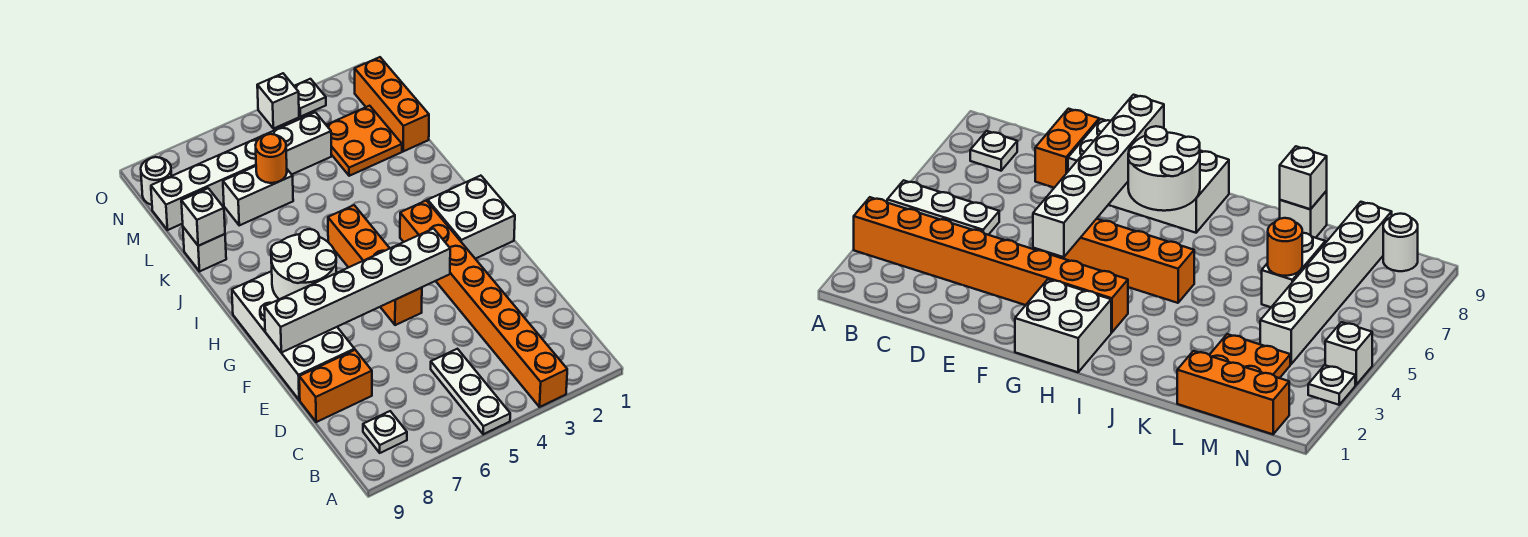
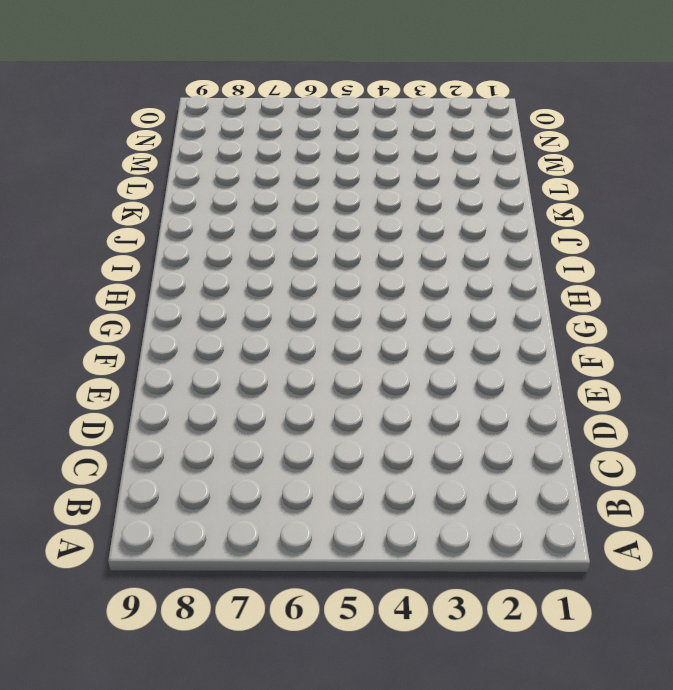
none -> orange brick A3:H3 level 1
none -> white plate A5:C5 level 1
none -> white plate B8 level 1

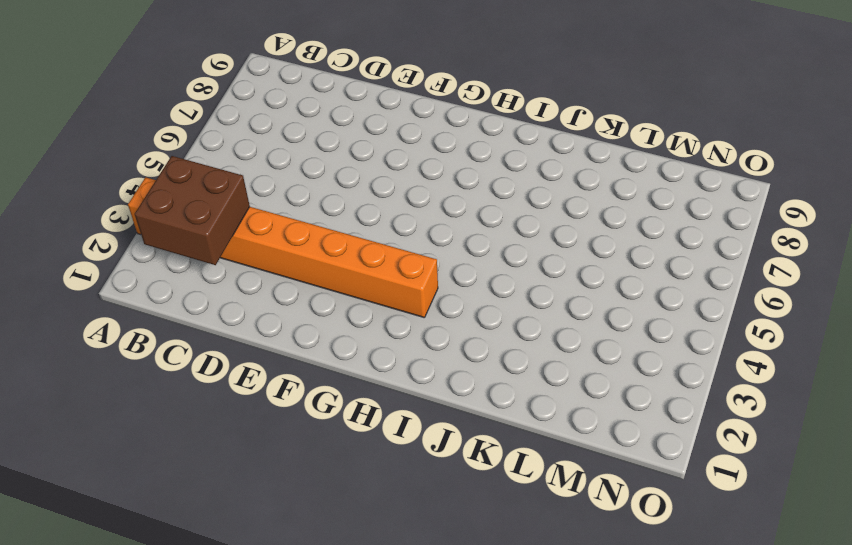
brown brick B2:C3 level 2 -> none
none -> white plate A5:C5 level 1
none -> white plate B8 level 1
none -> orange brick D8:D9 level 1

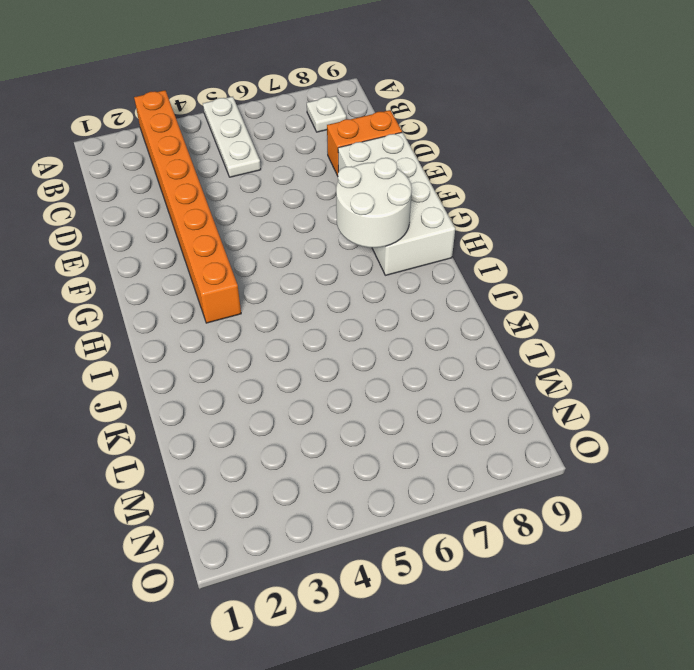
none -> orange brick F5:I5 level 1
none -> white brick G1:H2 level 1
none -> white brick K9 level 1

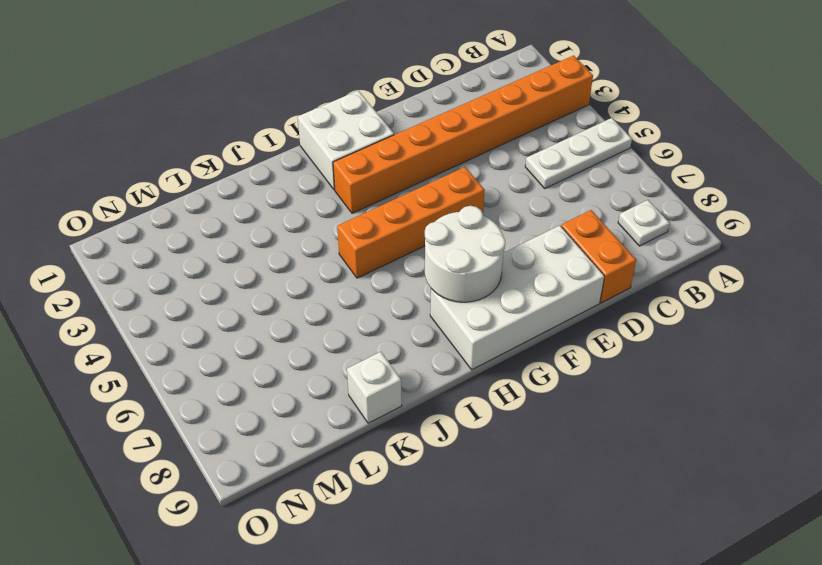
none -> orange brick L1:N1 level 1
none -> orange plate L2:M3 level 1
none -> white brick L6:L7 level 1

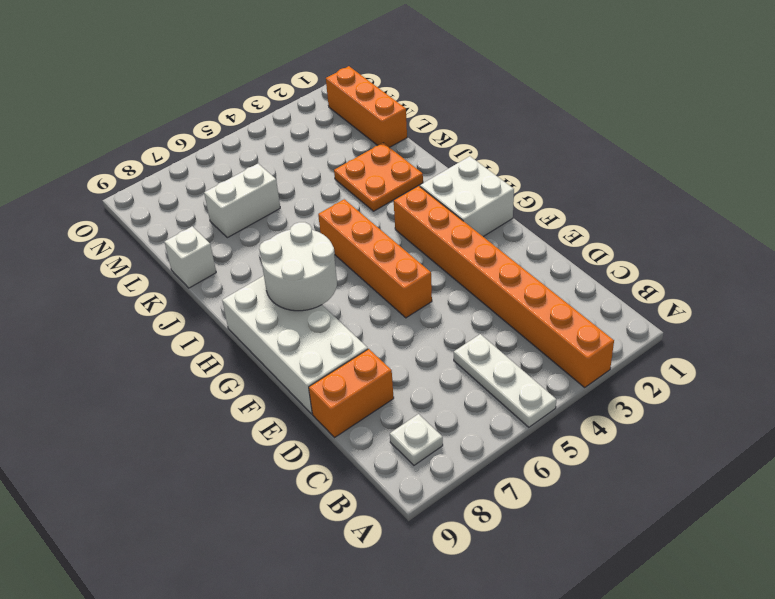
orange plate J2:K3 level 1 -> orange plate L2:M3 level 1
none -> white brick M4:M9 level 1
none -> white round brick N9 level 1
none -> white plate O3 level 1

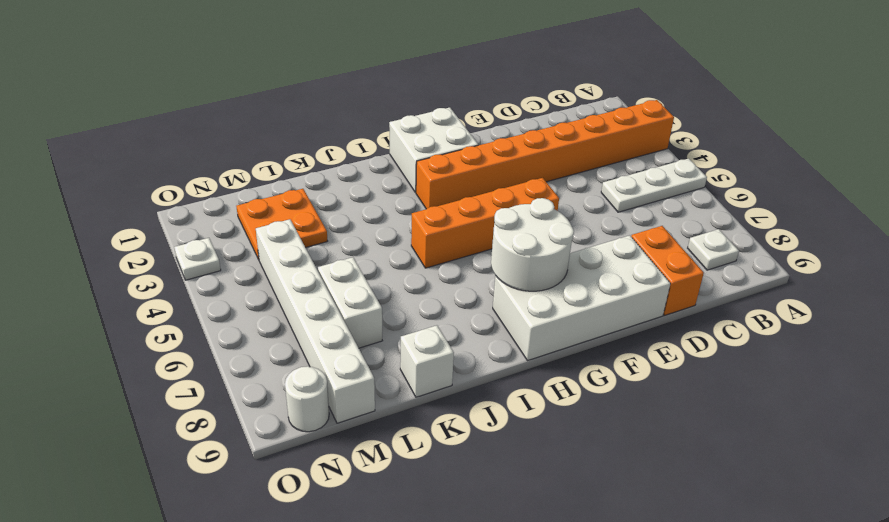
none -> orange brick L1:N1 level 1
none -> white brick O4 level 1
none -> white brick F4:F9 level 2

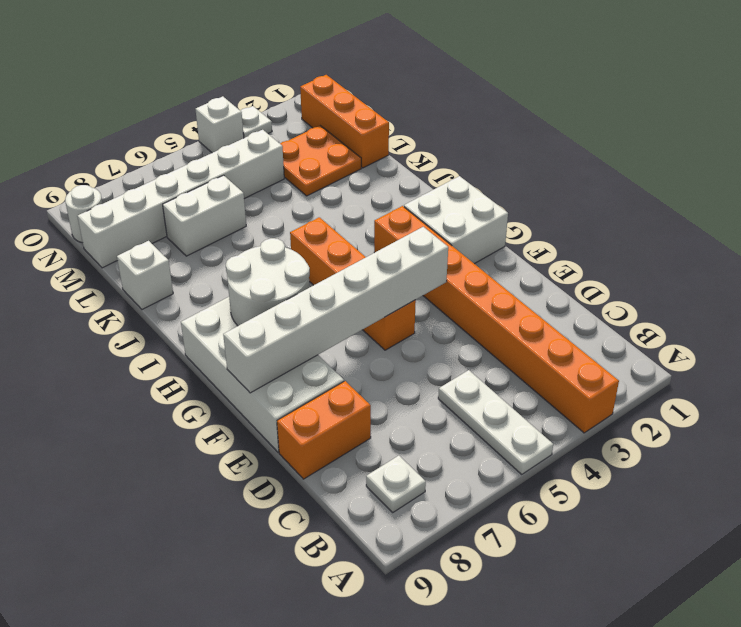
none -> white brick K9 level 2
none -> orange round brick L6 level 2

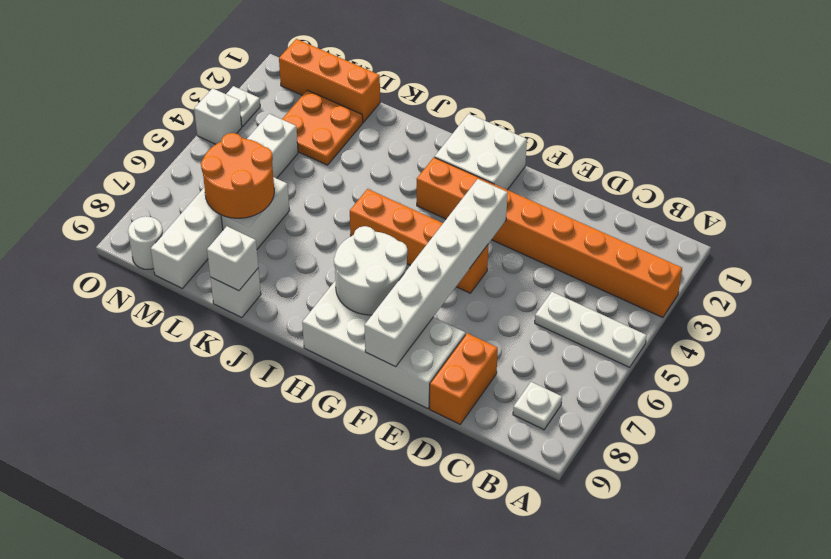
orange round brick L6:M7 level 2 -> orange round brick L6 level 2

